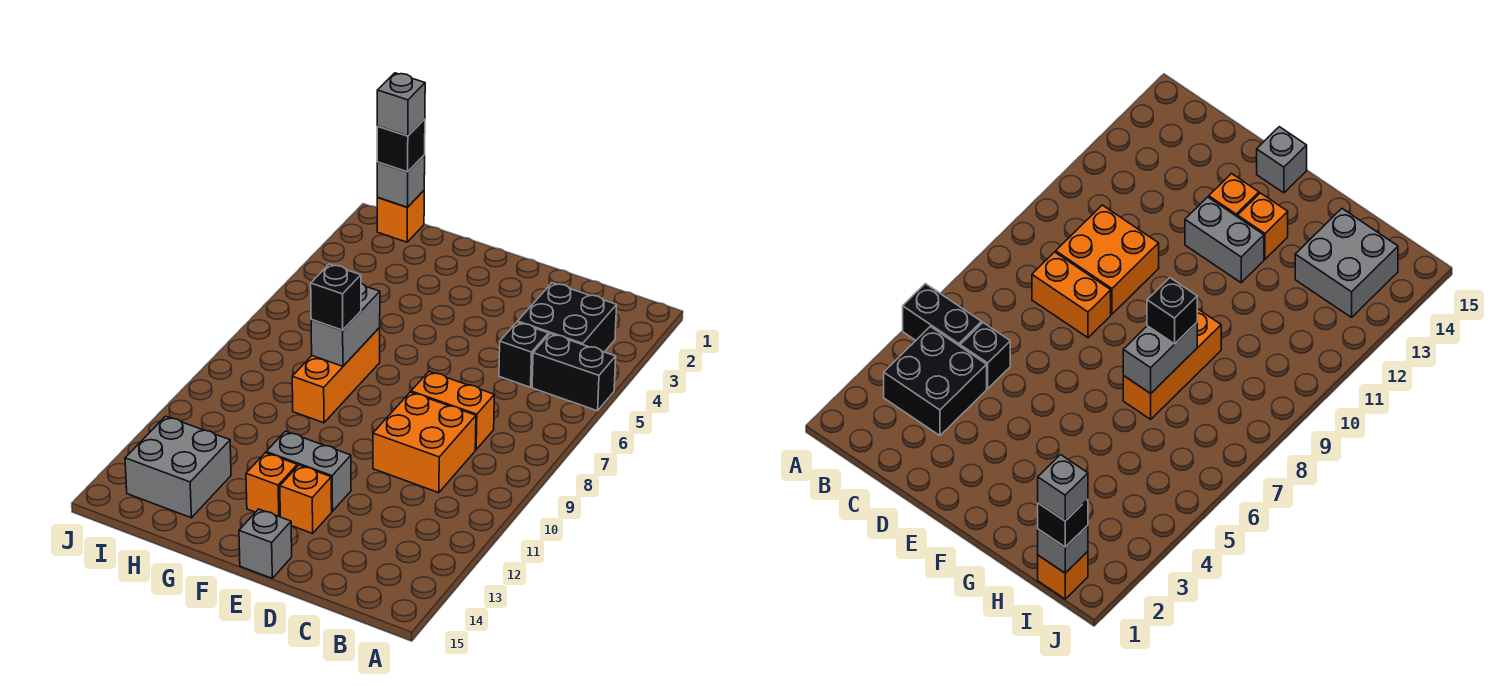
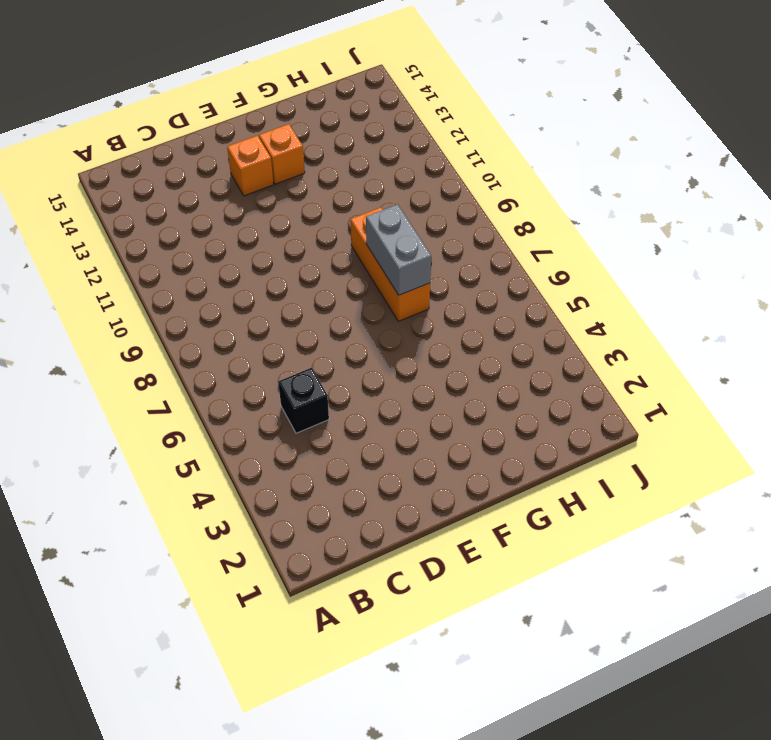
none -> black brick A5:B5 level 1
none -> black brick B3:C4 level 1
none -> orange brick C8:D8 level 1

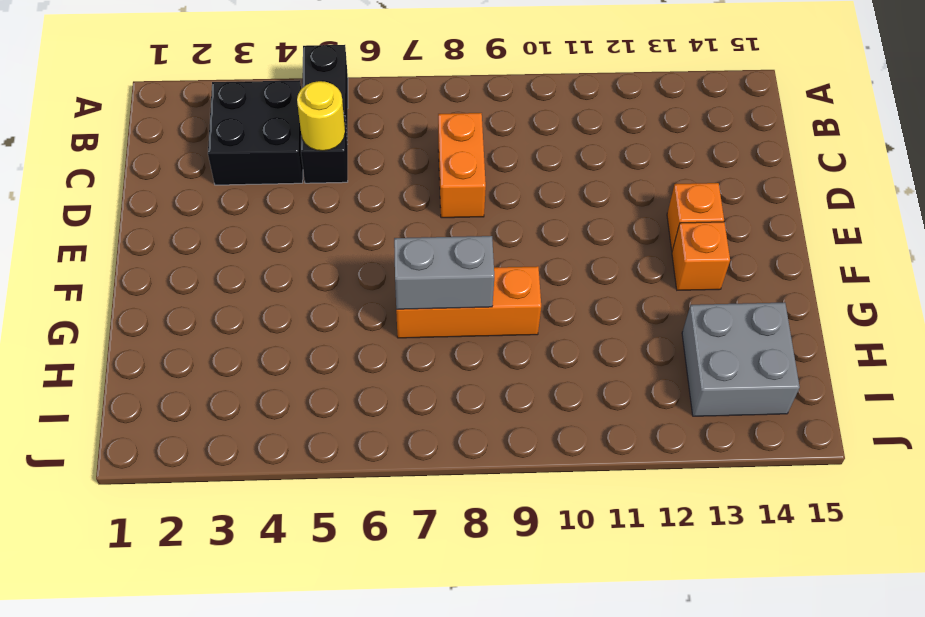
yellow round brick C5 level 2 -> none
none -> orange brick C9:D10 level 1
none -> grey brick E12:F12 level 1
none -> grey brick E15 level 1

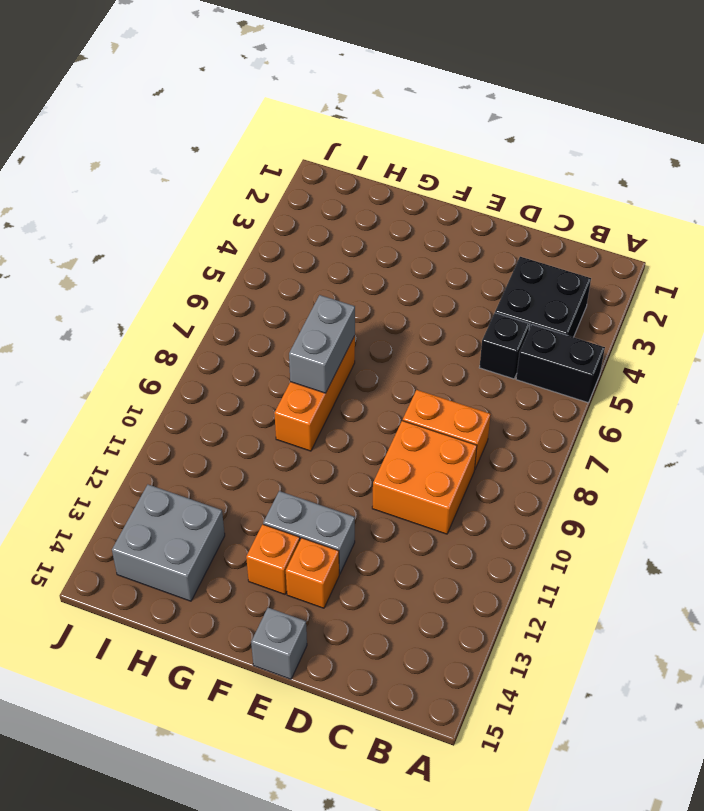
none -> orange brick I1 level 1
none -> grey brick I1 level 2
none -> black brick G8 level 3

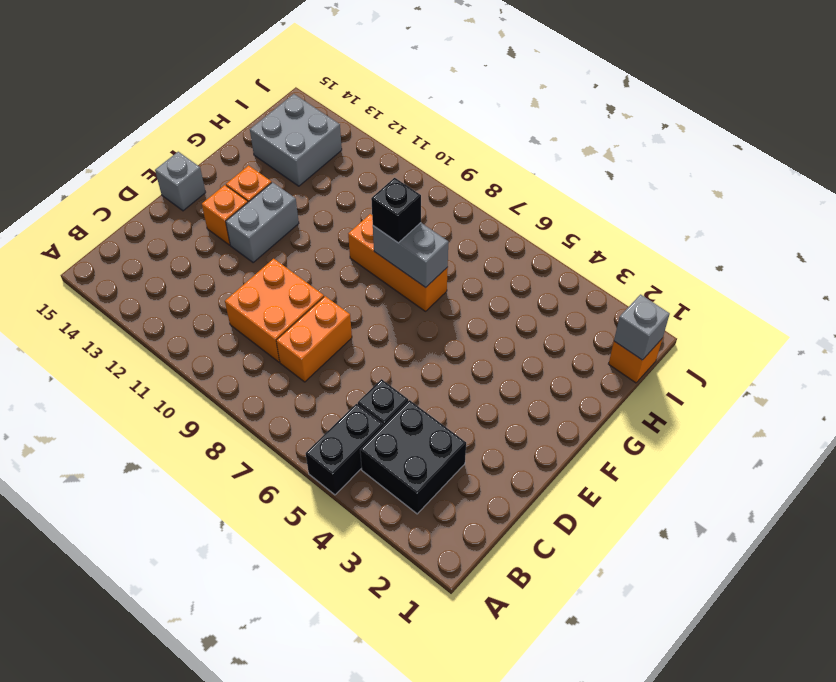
none -> black brick I1 level 3
none -> grey brick I1 level 4

